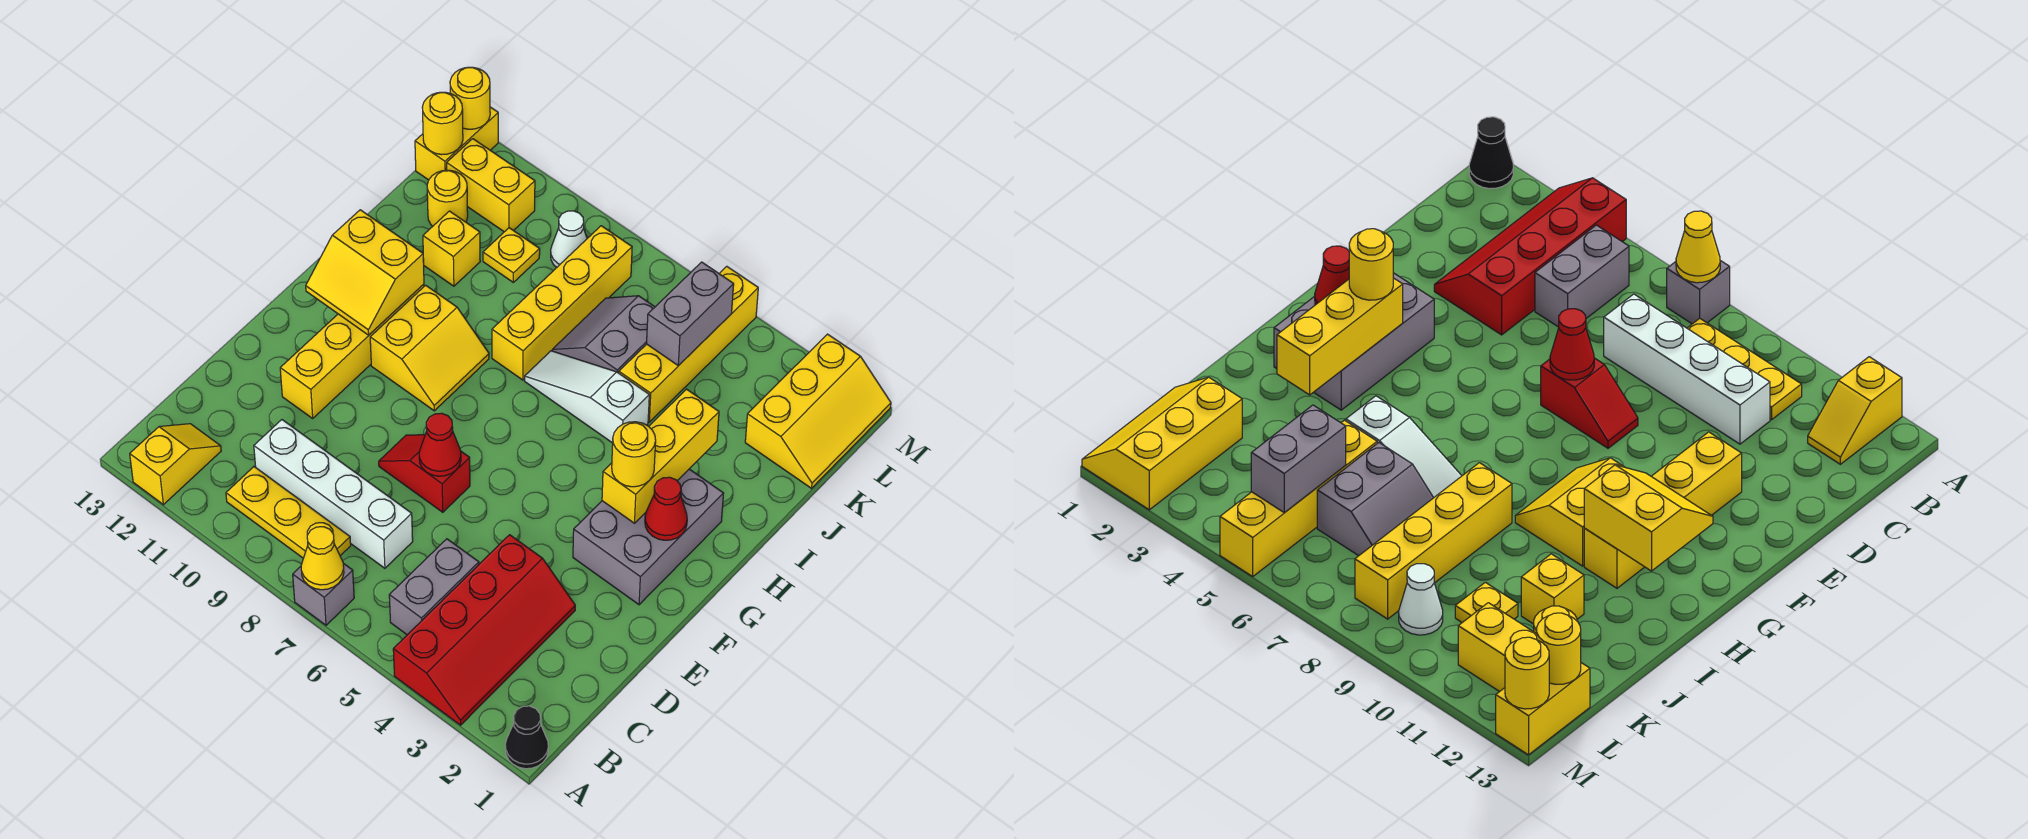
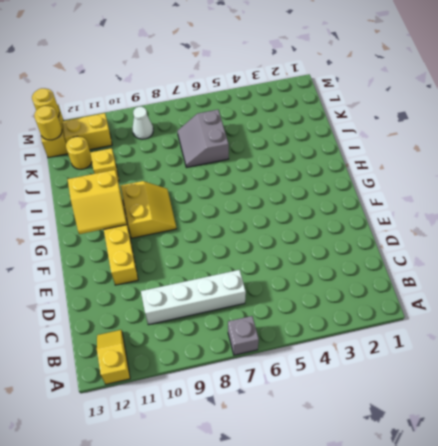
none -> black cone A1 level 1
none -> red slope A3:D4 level 1 top 4
none -> grey brick B5:C5 level 1
none -> yellow plate B8:B10 level 1

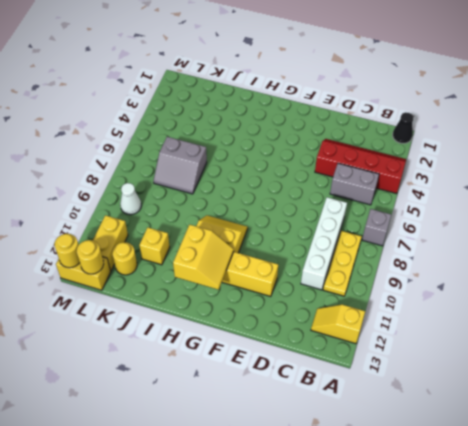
none -> red slope E7:E8 level 1 top 7
none -> grey brick F2:H3 level 1
none -> white slope I5:I7 level 1 top 5
none -> yellow brick I8:L8 level 1

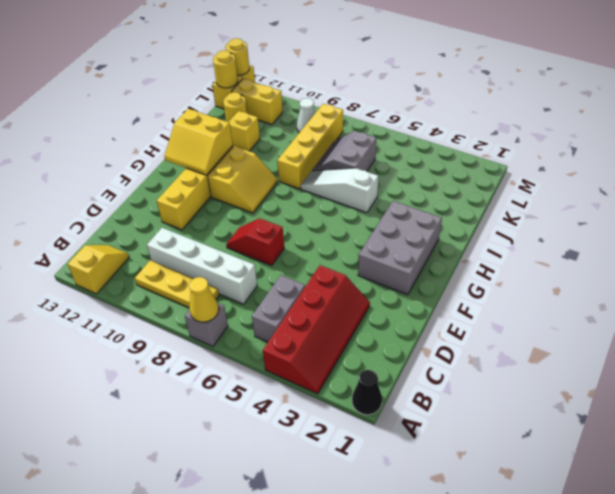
none -> yellow brick J5:M5 level 1
none -> yellow slope K1:M2 level 1 top 2
none -> yellow plate K10 level 1
none -> red cone E7 level 2

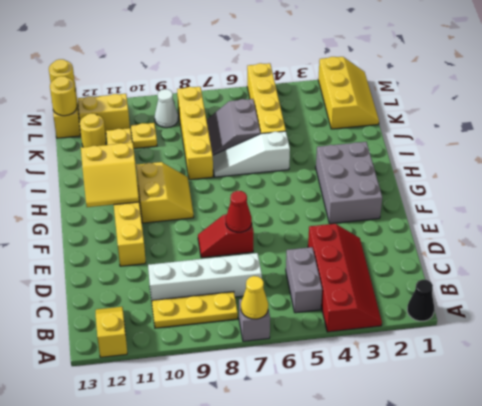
none -> red cone G2 level 2
none -> yellow brick G3:I3 level 2
none -> grey brick K5:L5 level 2
none -> yellow round brick G3 level 3

